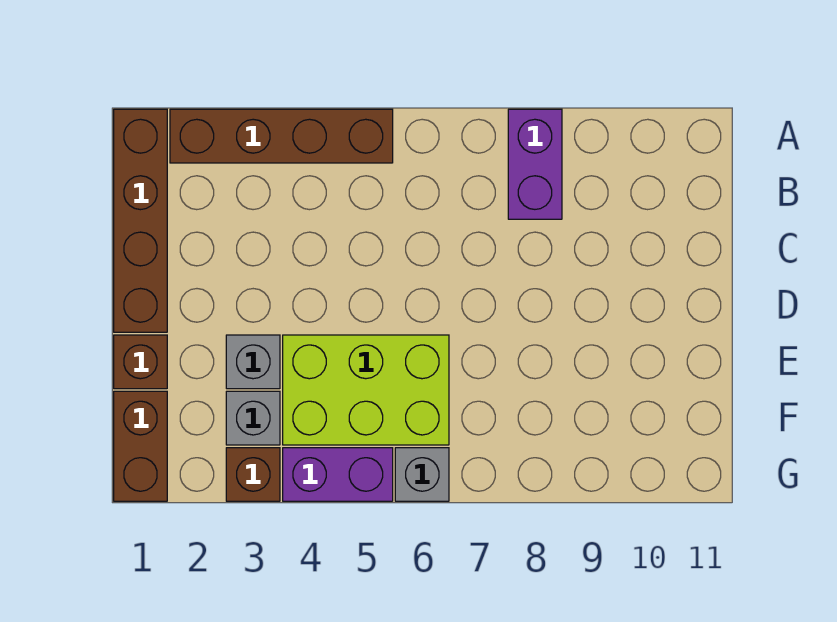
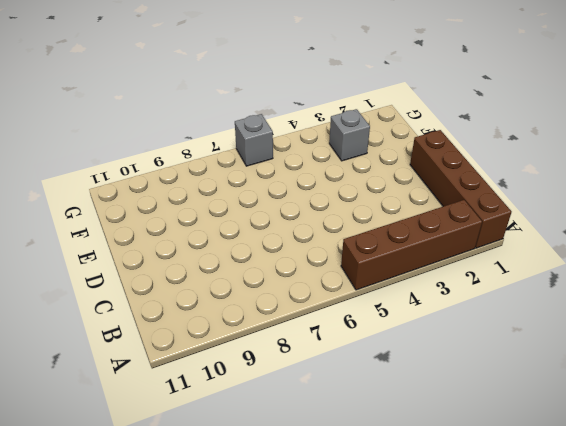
none -> purple brick A8:B8 level 1
none -> brown brick E1 level 1

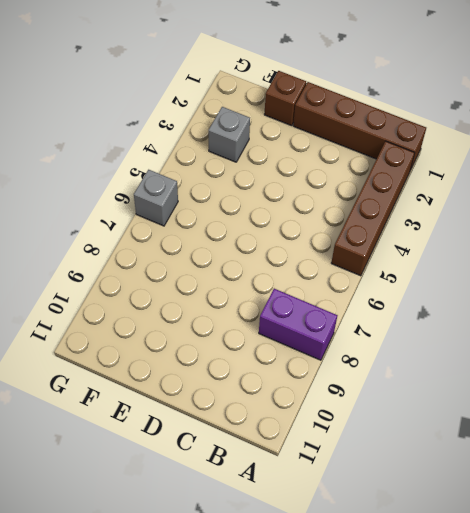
none -> grey brick E3 level 1
none -> lime brick E4:F6 level 1

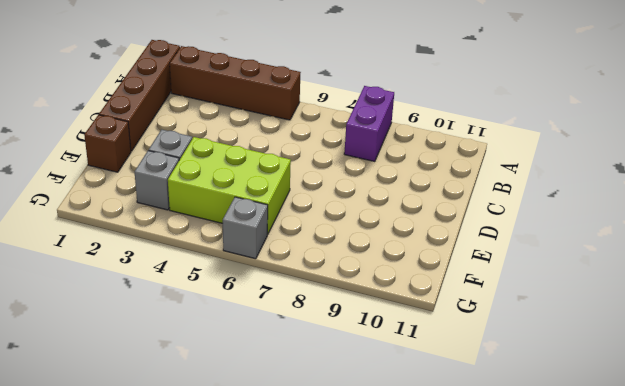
none -> brown brick F1:G1 level 1
none -> brown brick G3 level 1

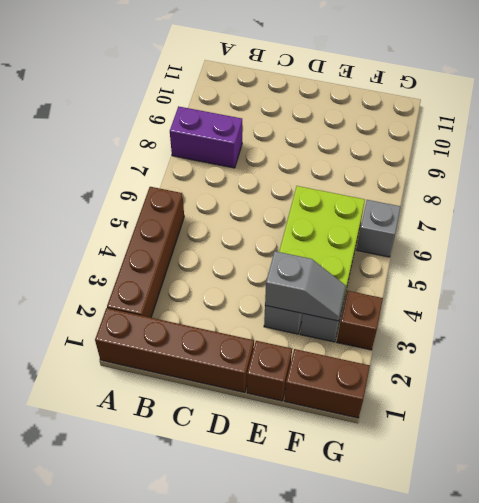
grey slope E3:F3 level 2 top E -> none
none -> purple brick G4:G5 level 1

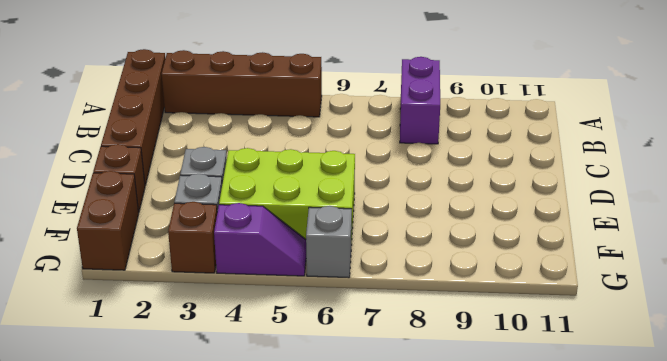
purple slope G4:G5 level 1 top 4 -> purple brick G4:G5 level 1

